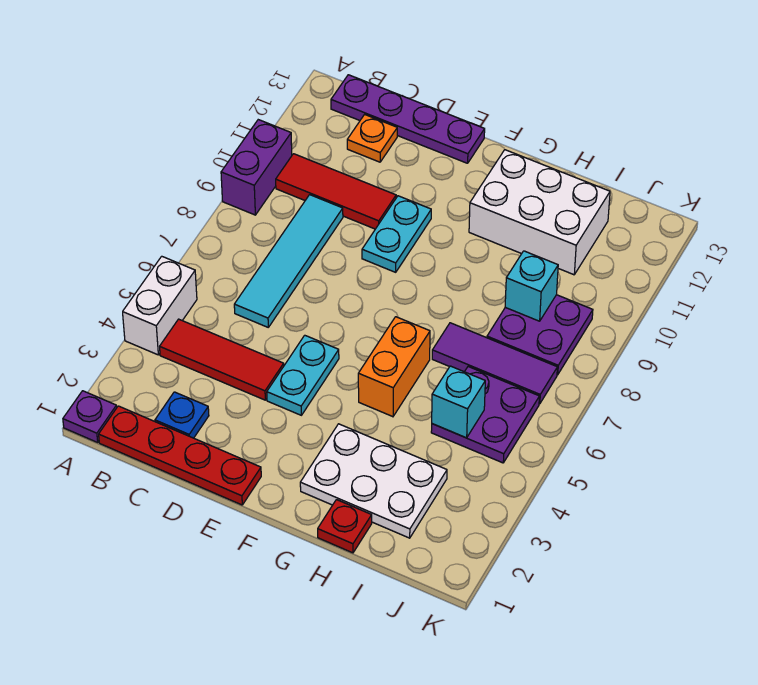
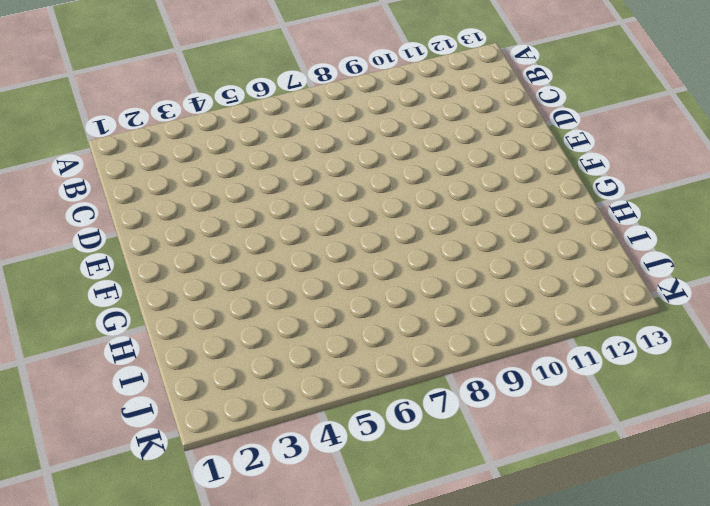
none -> purple plate A1 level 1
none -> white brick A4:A5 level 1
none -> purple brick A9:A10 level 1

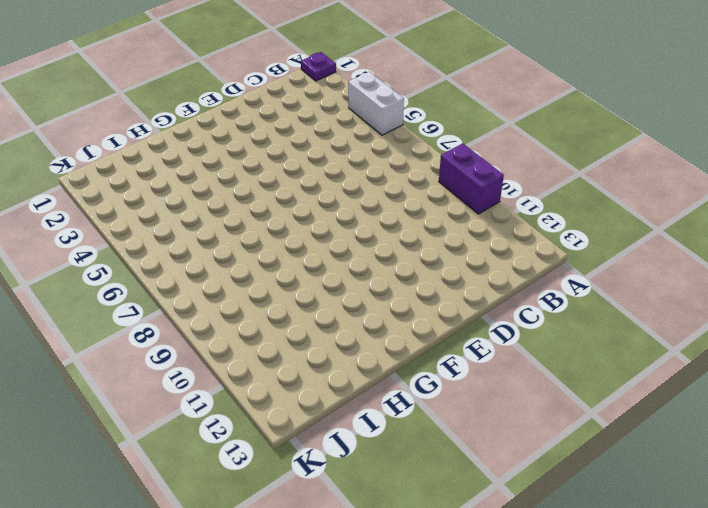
none -> red plate B1:E1 level 1
none -> red tile B4:D4 level 1
none -> red tile B10:D10 level 1

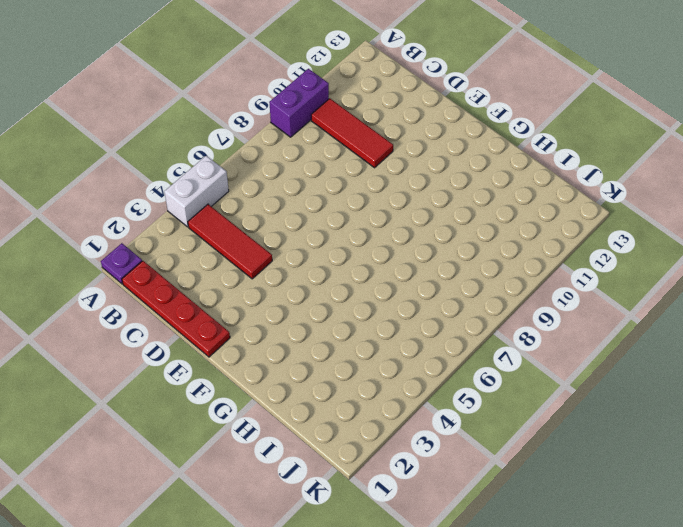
none -> purple plate B13:E13 level 1
none -> blue plate C2 level 1
none -> cyan tile C6:C9 level 1

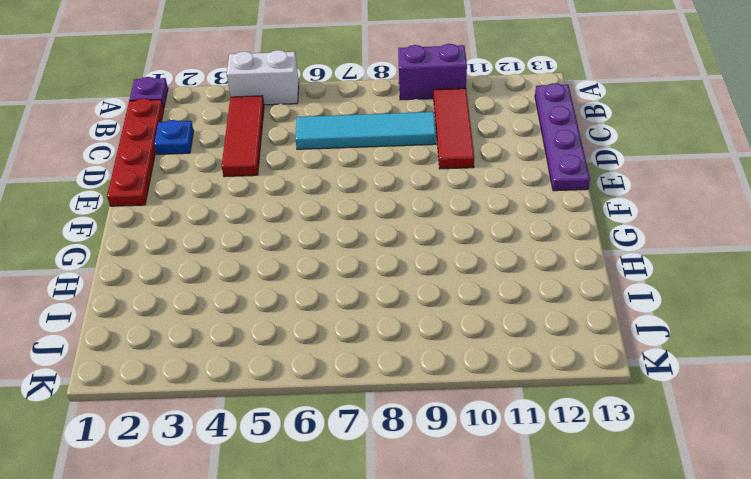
none -> orange plate C12 level 1
none -> cyan plate E4:E5 level 1
none -> cyan plate E9:E10 level 1

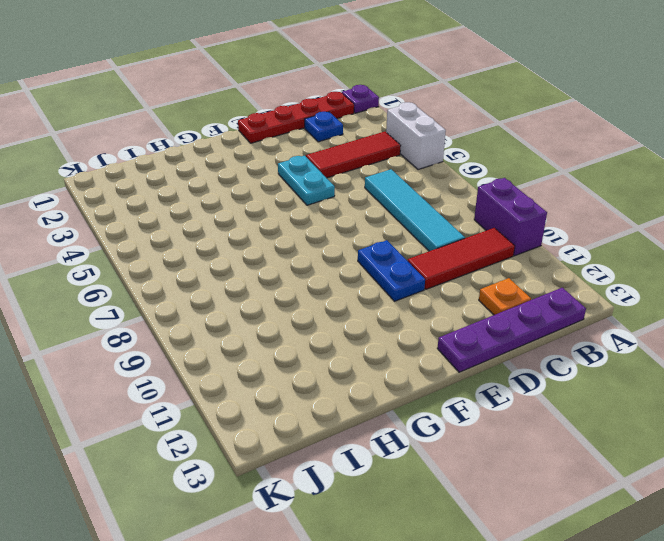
blue plate E9:E10 level 1 -> cyan plate E9:E10 level 1
none -> white plate G2:I3 level 1
none -> orange brick G5:G6 level 1
none -> white brick G11:I12 level 1

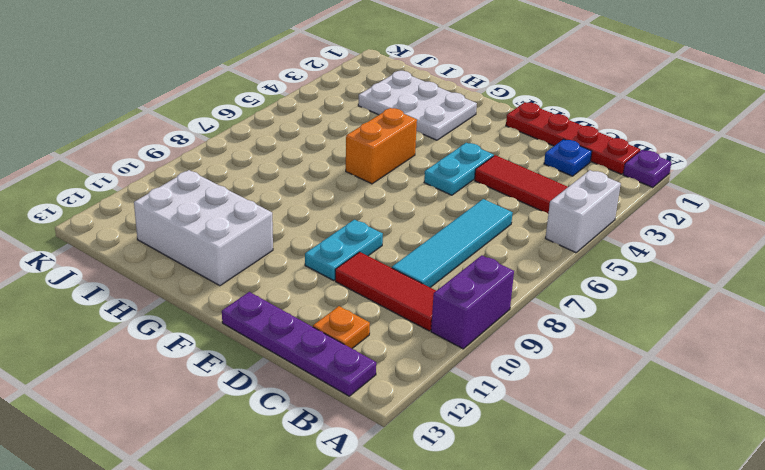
none -> red plate H1 level 1
none -> purple tile H7:J7 level 1
none -> purple plate I5:J6 level 1

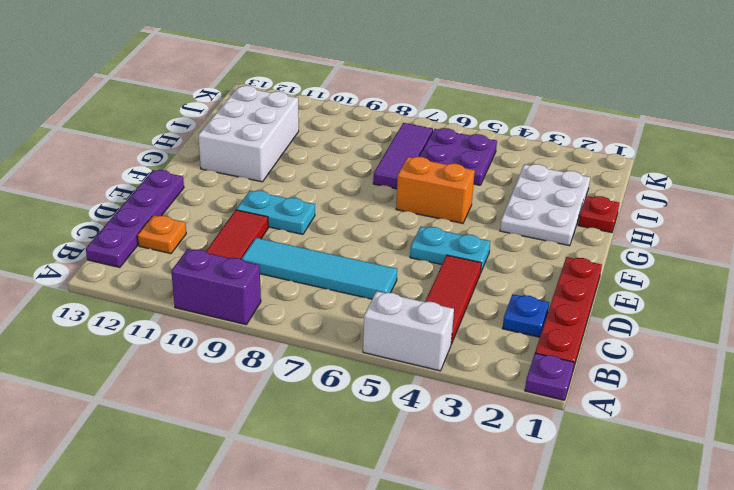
none -> purple plate I8:J9 level 1
none -> cyan brick I5 level 2
none -> cyan brick I9 level 2

